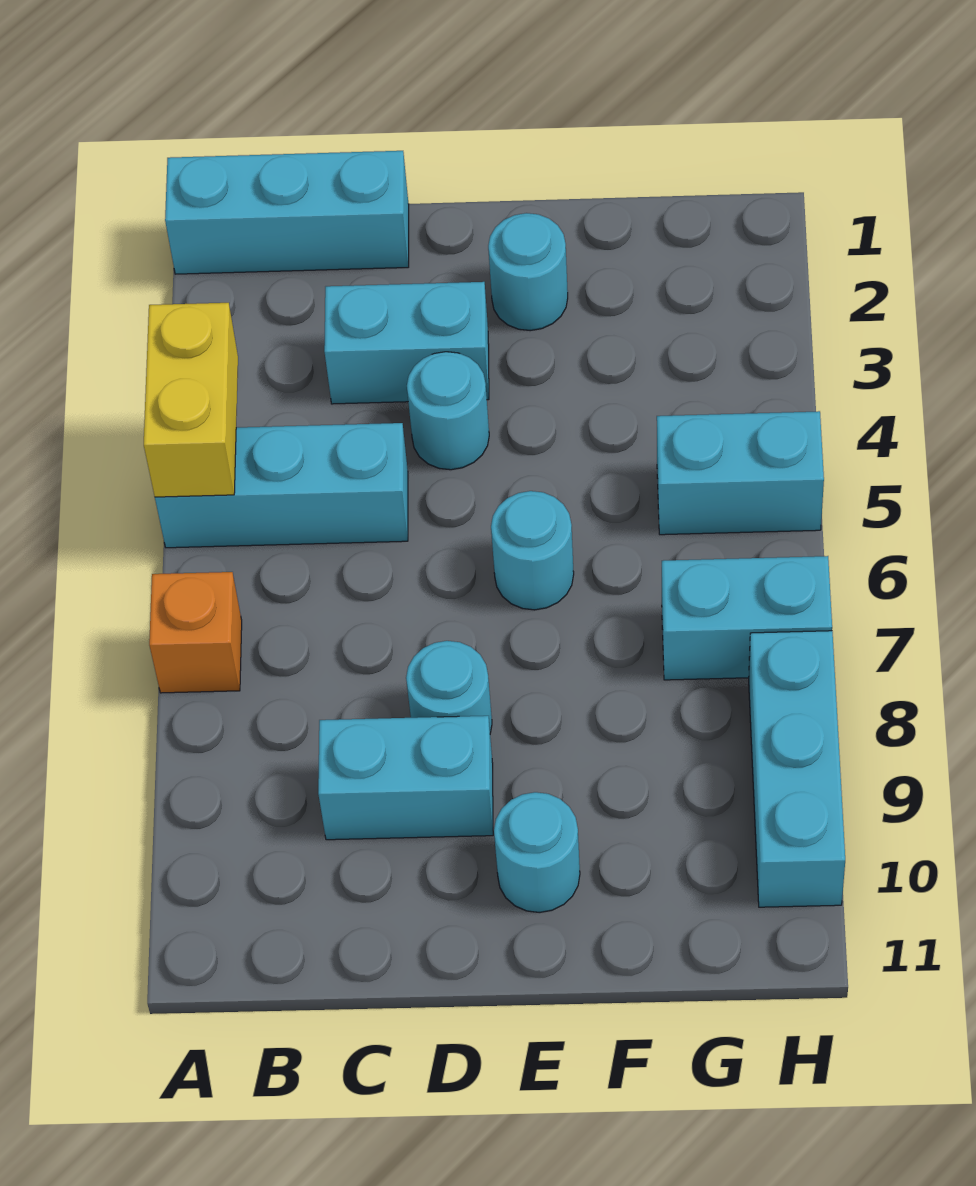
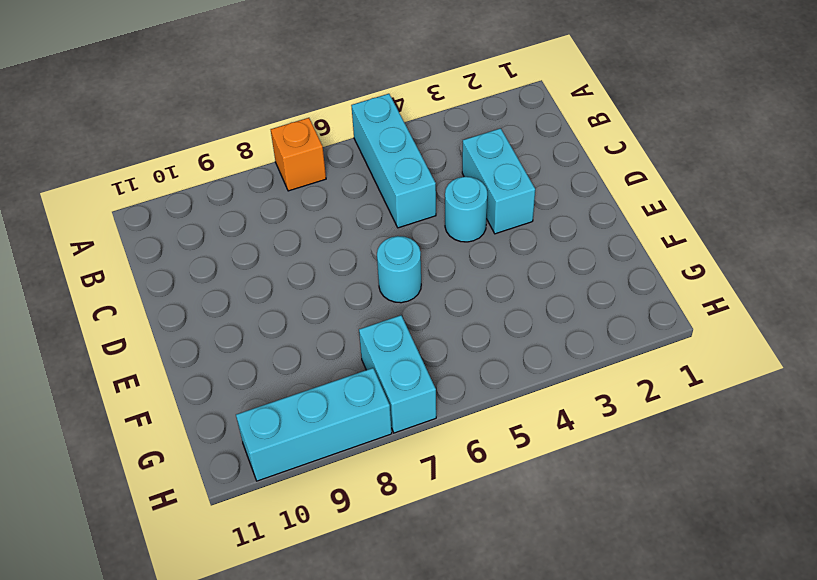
none -> cyan brick A1:C1 level 1
none -> cyan brick C9:D9 level 1
none -> cyan round brick D8 level 1

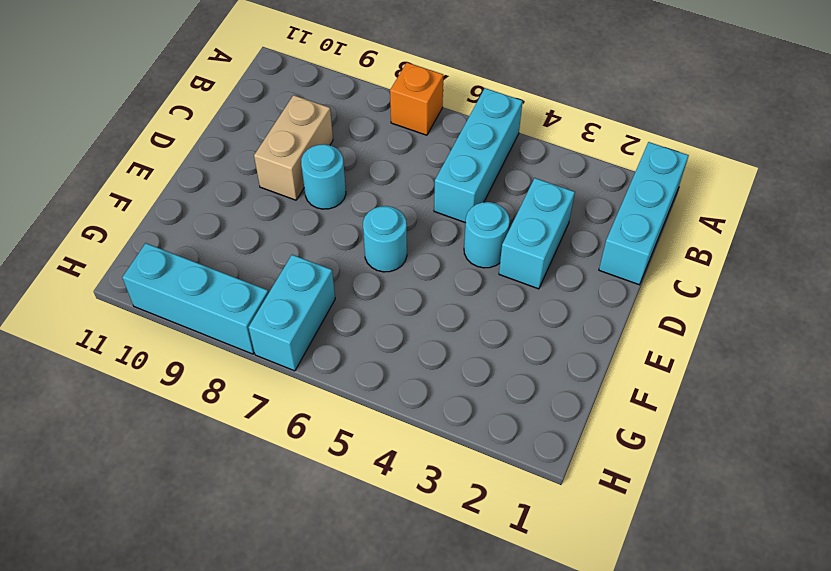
tan brick C9:D9 level 1 -> cyan brick C9:D9 level 1
none -> cyan round brick E2 level 1
none -> cyan round brick E10 level 1
none -> cyan brick G5:H5 level 1

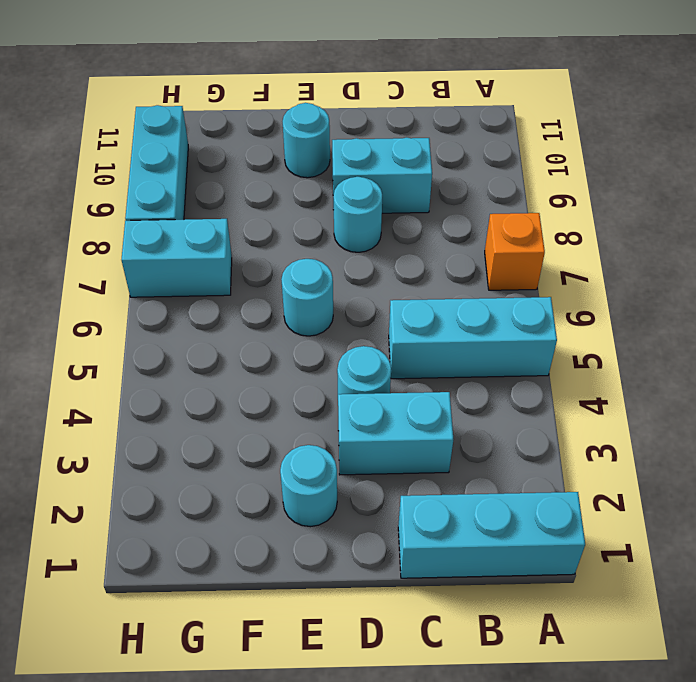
none -> cyan brick G5:H5 level 1
none -> yellow brick A4:A5 level 2

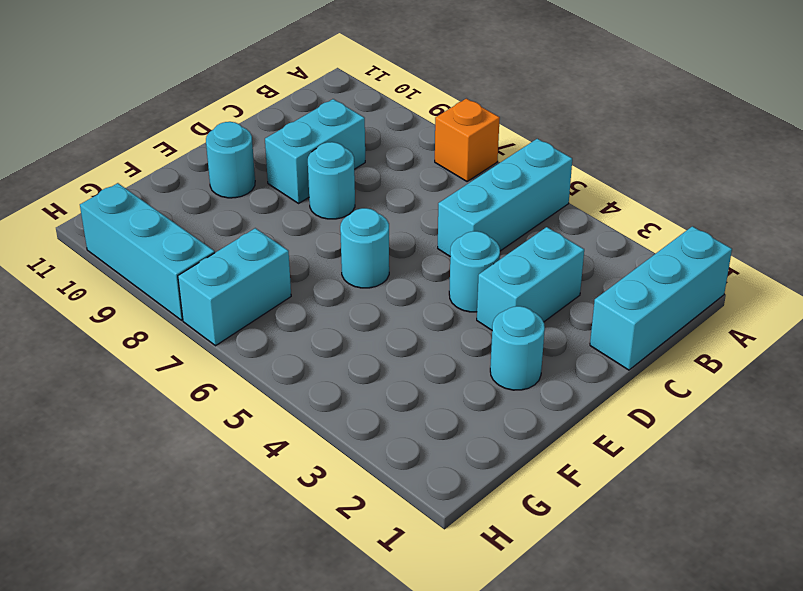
none -> cyan brick G5:H5 level 1
none -> yellow brick A4:A5 level 2

